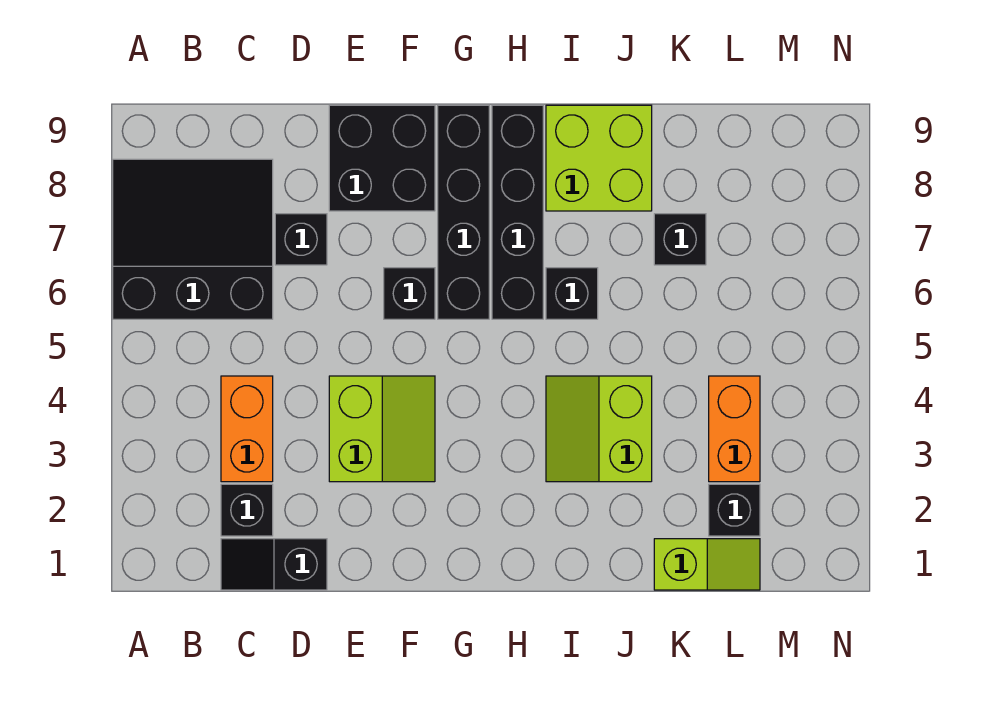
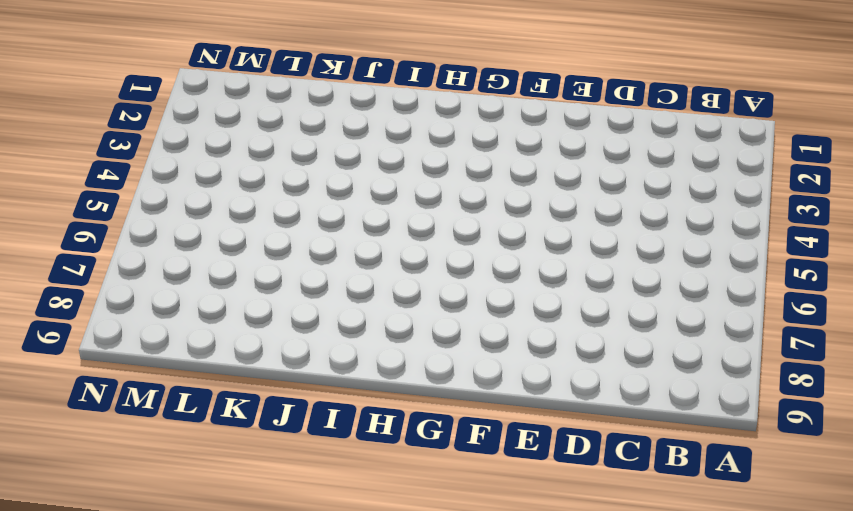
none -> black slope A6:C8 level 1 top 6
none -> black slope C1:D1 level 1 top D
none -> black brick C2 level 1

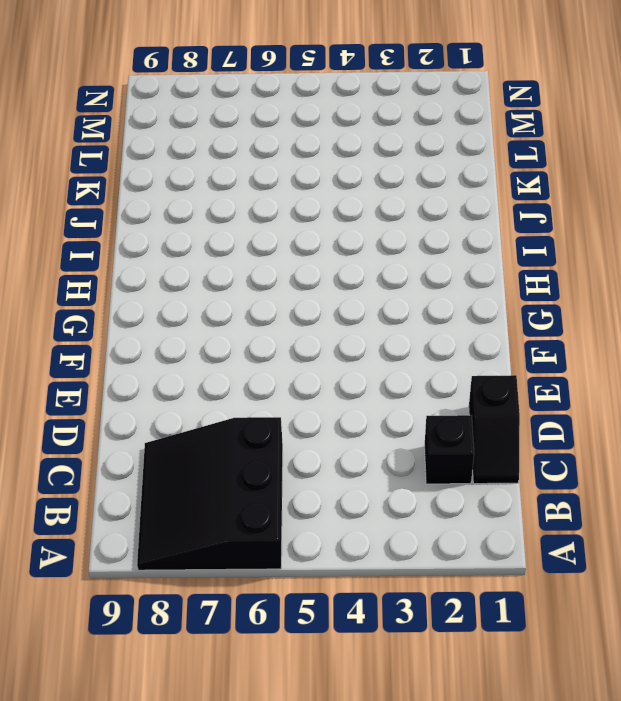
none -> orange brick C3:C4 level 1
none -> black brick D7 level 1
none -> lime slope E3:F4 level 1 top E

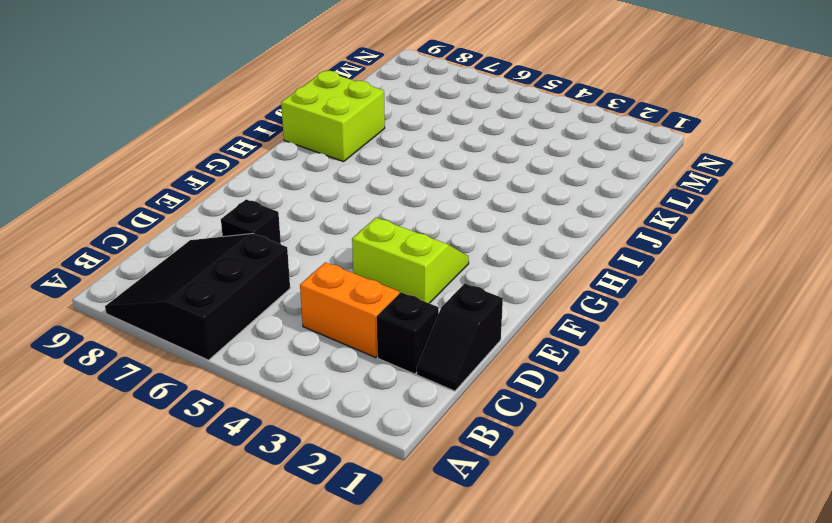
none -> black brick E8:F9 level 1
none -> black brick F6 level 1
none -> black brick G6:G9 level 1

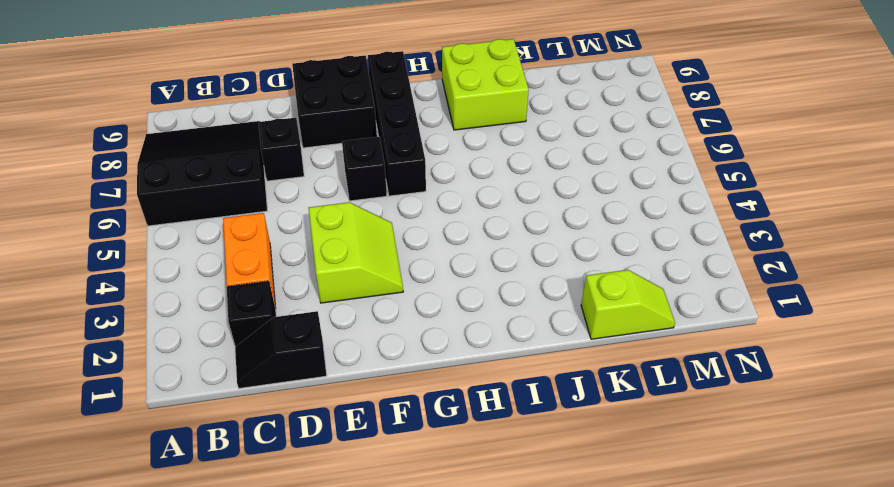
none -> black brick H6:H9 level 1
none -> lime slope I3:J4 level 1 top J
none -> black brick I6 level 1

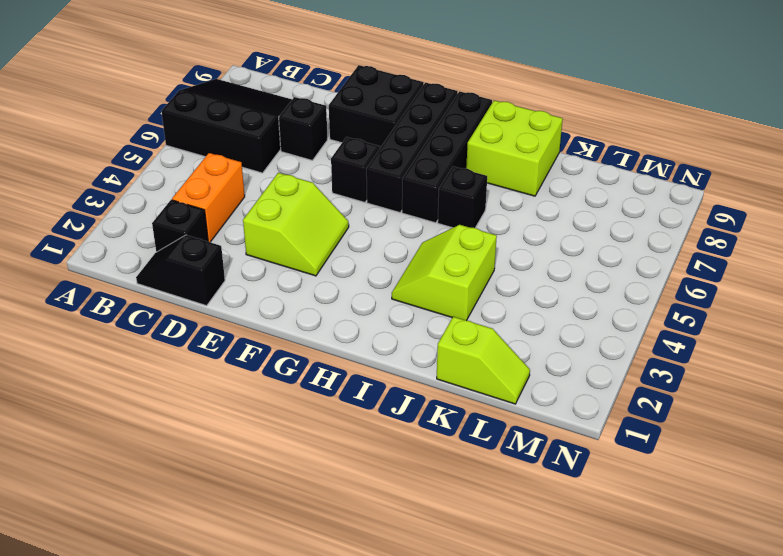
none -> black brick K7 level 1
none -> black brick L2 level 1
none -> orange brick L3:L4 level 1

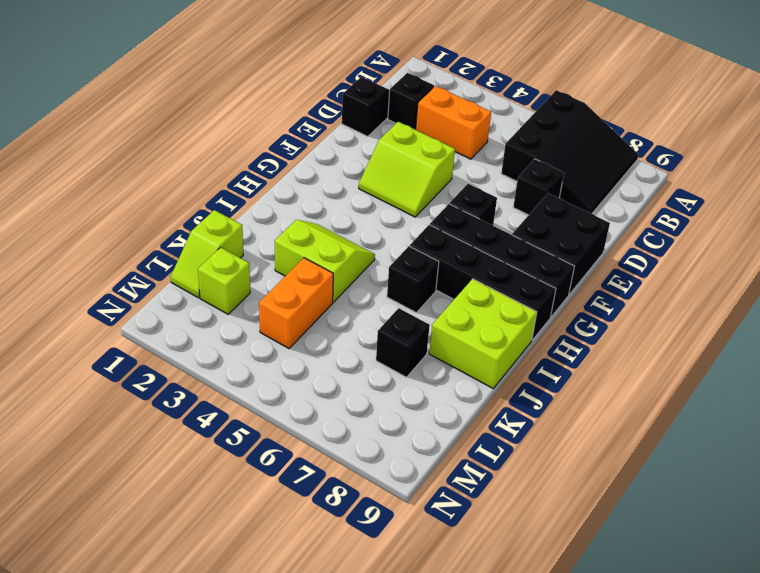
orange brick K4:L4 level 1 -> orange brick L3:L4 level 1
lime brick L2 level 1 -> black brick L2 level 1

